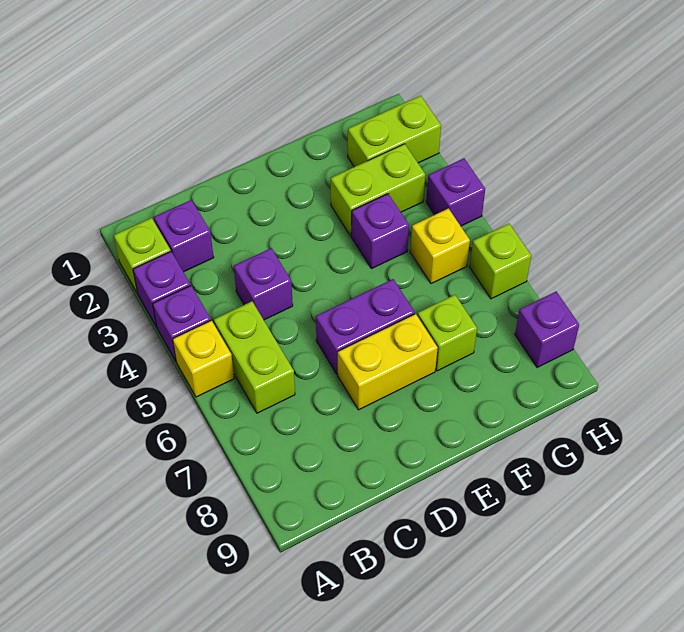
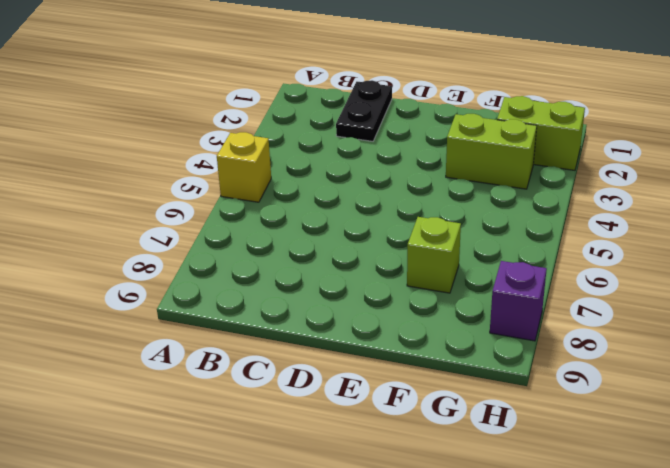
black plate C1:C2 level 1 -> none
none -> lime brick A2 level 1
none -> purple brick A3 level 1
none -> purple brick A4 level 1

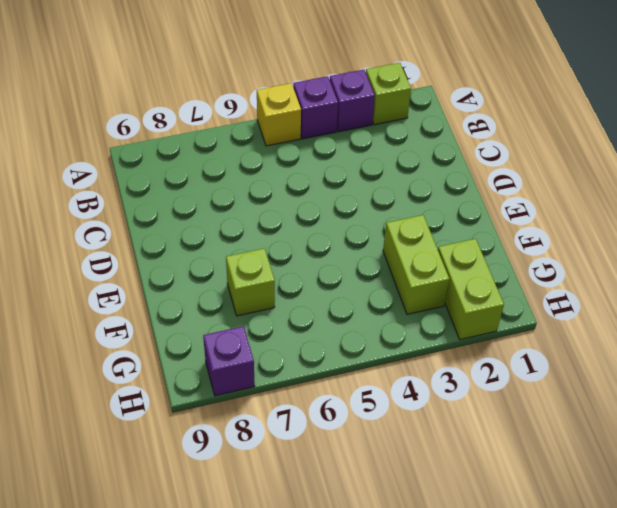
none -> purple brick B2 level 1
none -> lime brick B5:B6 level 1
none -> purple brick C4 level 1

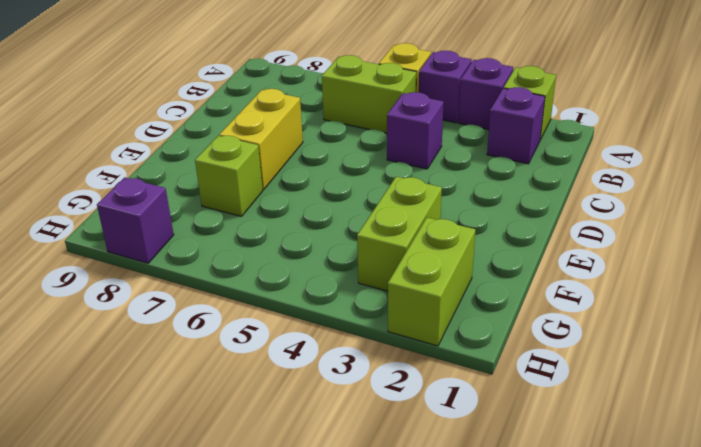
none -> purple brick D6:E6 level 1
none -> purple brick F4 level 1
none -> yellow brick G5 level 1

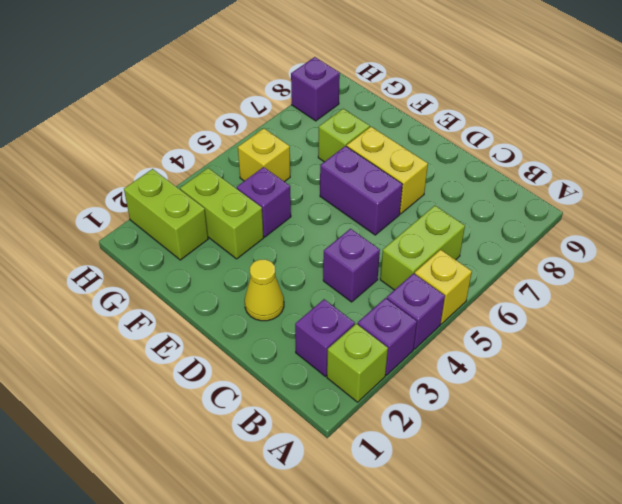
yellow cone D2 level 1 -> none
none -> purple brick H4 level 1
none -> lime brick H6 level 1

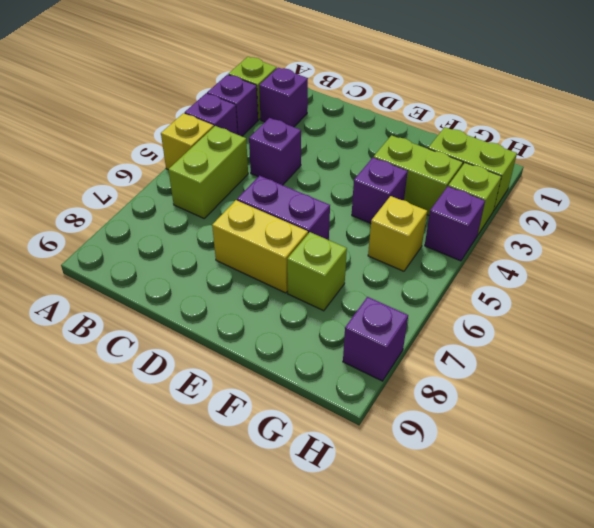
lime brick H3 level 1 -> lime brick H6 level 1

